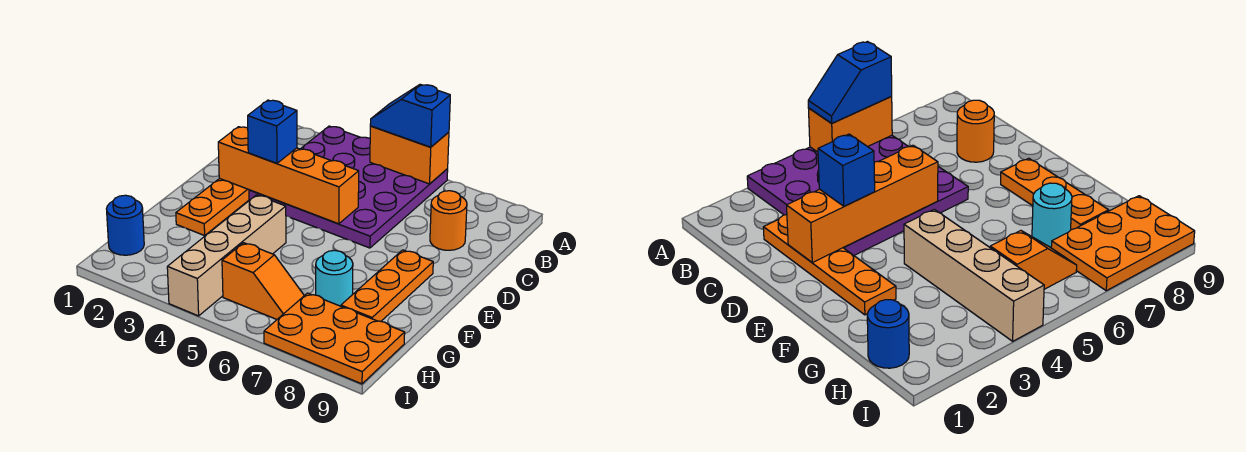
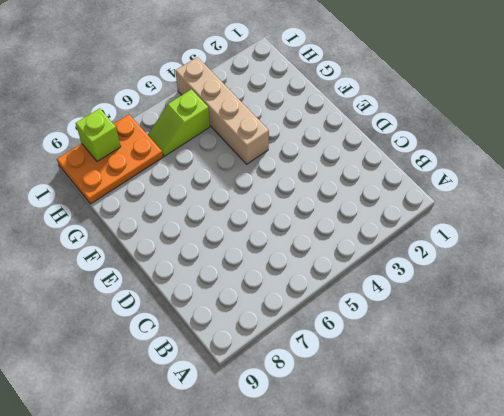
lime slope H5:H6 level 1 top 5 -> orange slope H5:H6 level 1 top 5
lime brick I8 level 2 -> none
none -> purple plate A3:D6 level 1
none -> orange plate C2:F2 level 1
none -> orange round brick C8 level 1

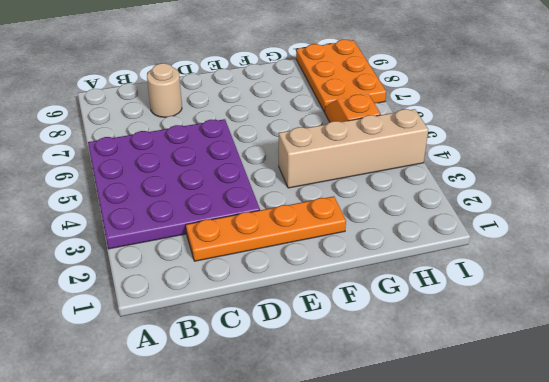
tan round brick C8 level 1 -> orange round brick C8 level 1
none -> orange plate E8:G8 level 1
none -> cyan round brick G7 level 1
none -> blue round brick H1 level 1

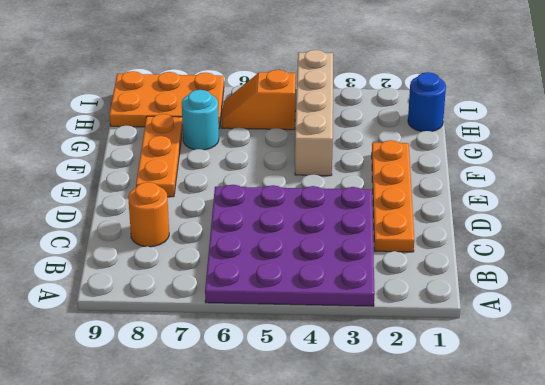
none -> orange brick A5:A6 level 2
none -> orange brick D2:D5 level 2
none -> blue slope A5:A6 level 3 top 6

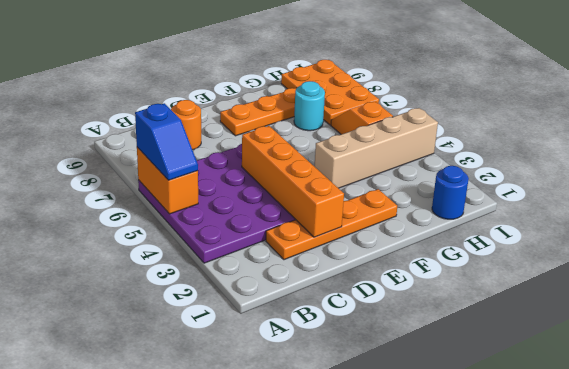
none -> blue brick D3 level 3

